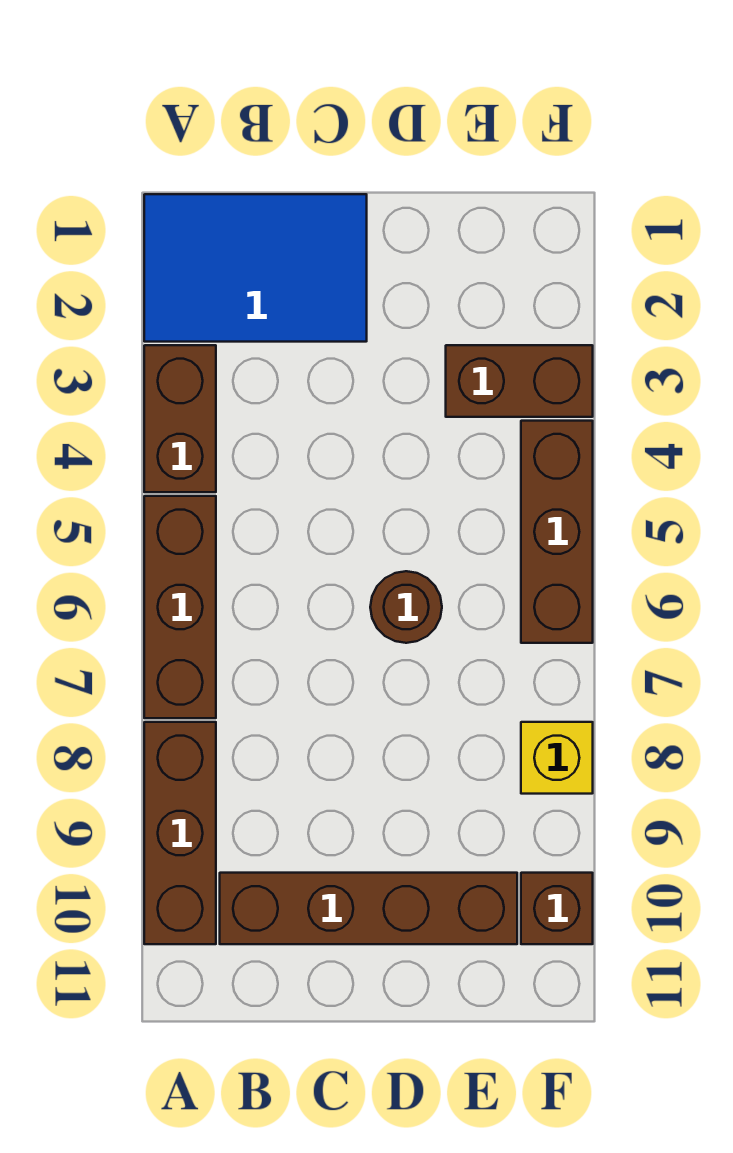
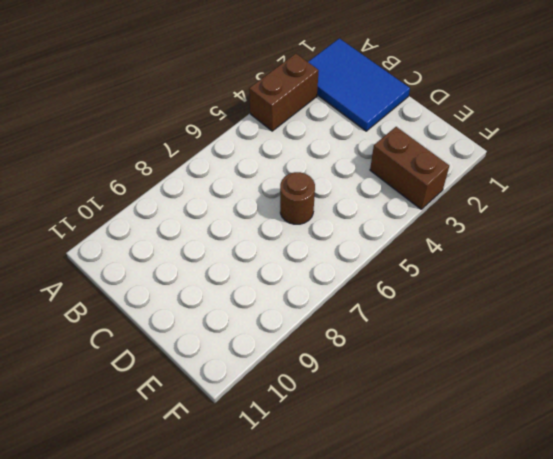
none -> brown brick A5:A7 level 1
none -> brown brick A8:A10 level 1

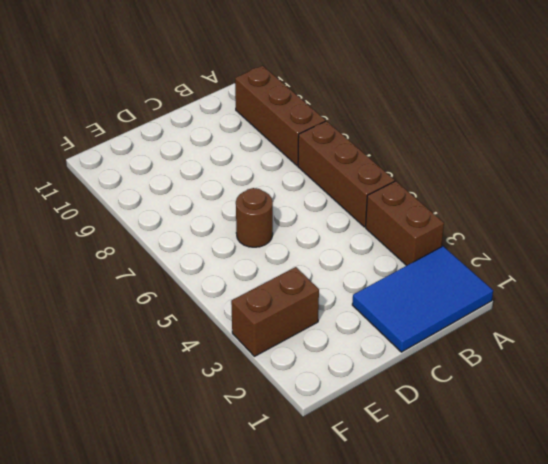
none -> brown brick B10:E10 level 1
none -> brown brick F4:F6 level 1

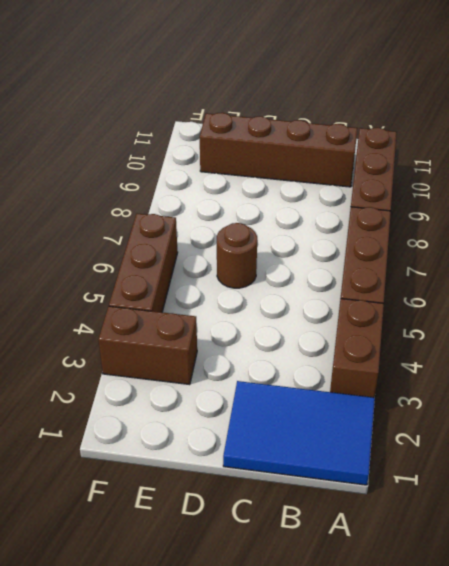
none -> yellow brick F8 level 1
none -> brown brick F10 level 1

